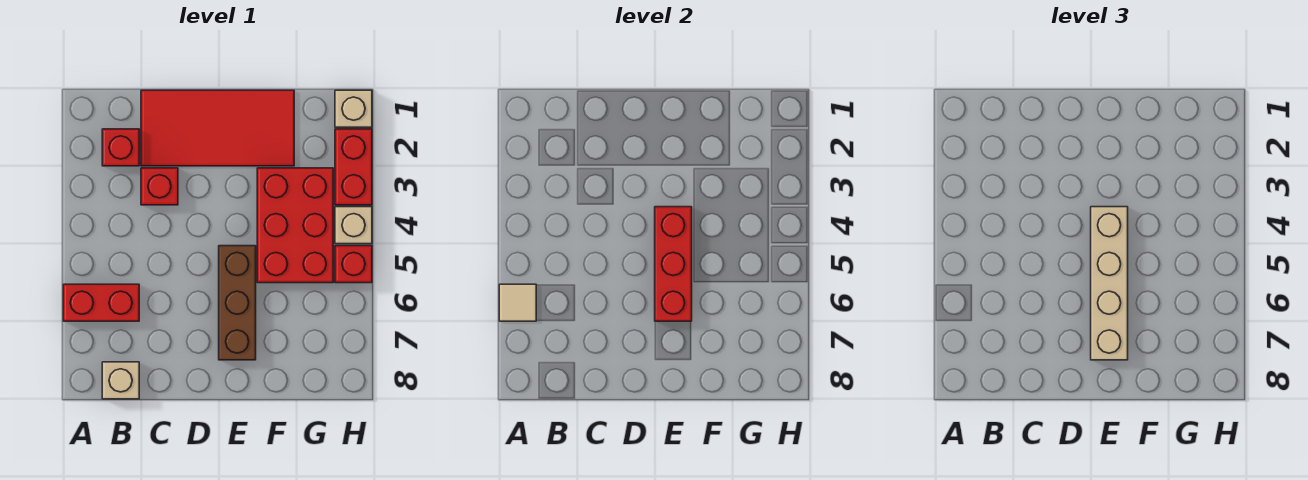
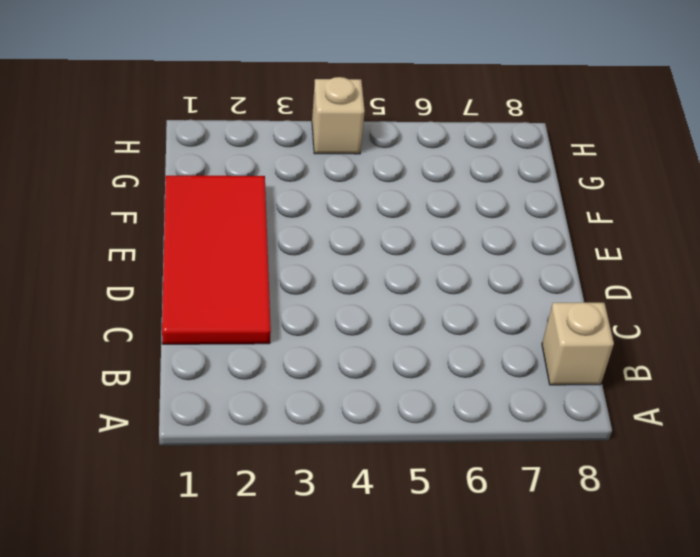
none -> red brick A6:B6 level 1
none -> red brick B2 level 1
none -> red brick C3 level 1

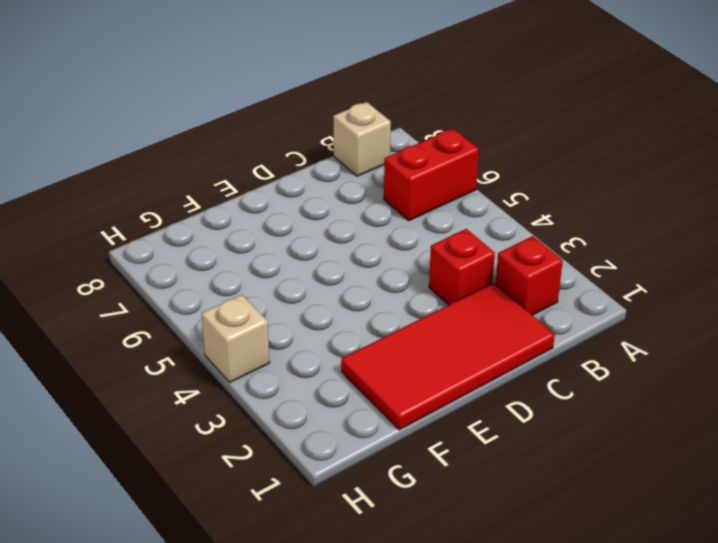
none -> brown brick E5:E7 level 1
none -> red brick F3:G5 level 1
none -> tan brick H1 level 1

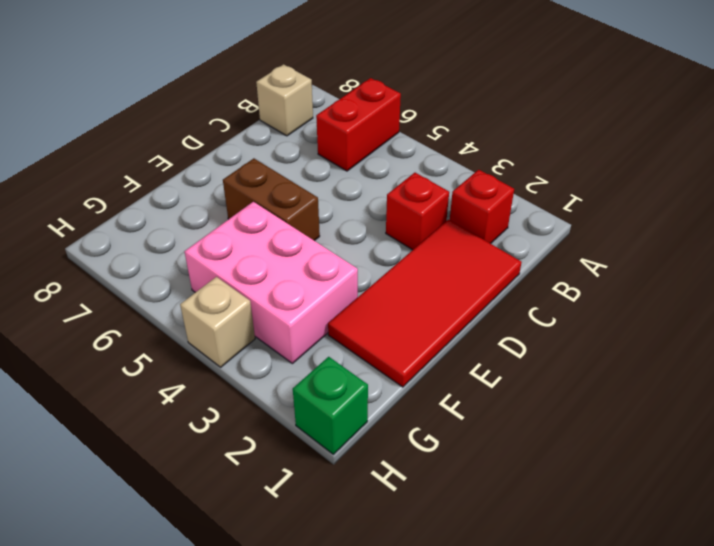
brown brick E5:E6 level 1 -> brown brick E5:E7 level 1
pink brick F3:G5 level 1 -> red brick F3:G5 level 1
green brick H1 level 1 -> tan brick H1 level 1
none -> red brick H2:H3 level 1
none -> red brick H5 level 1
none -> tan tile A6 level 2

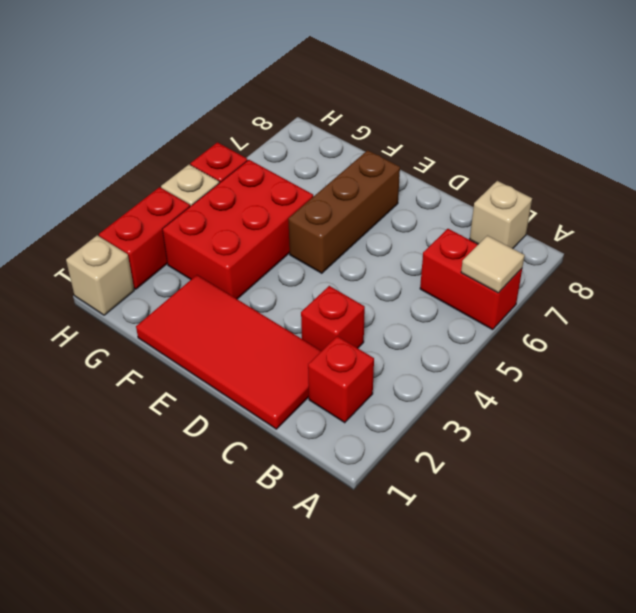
none -> red brick E4:E6 level 2
none -> tan brick E4:E7 level 3

